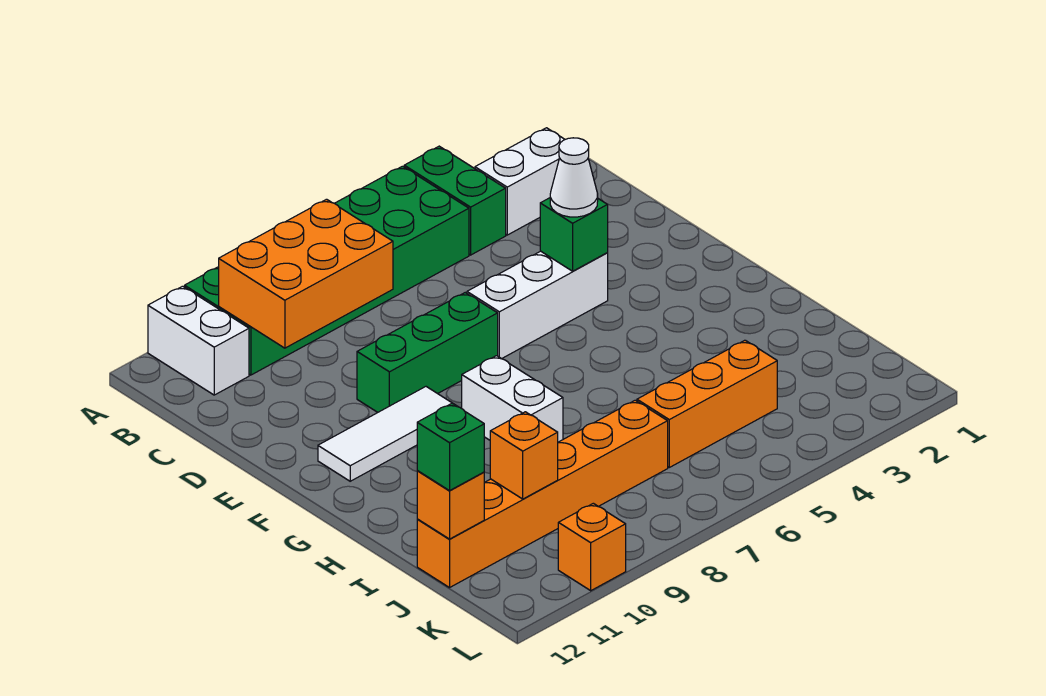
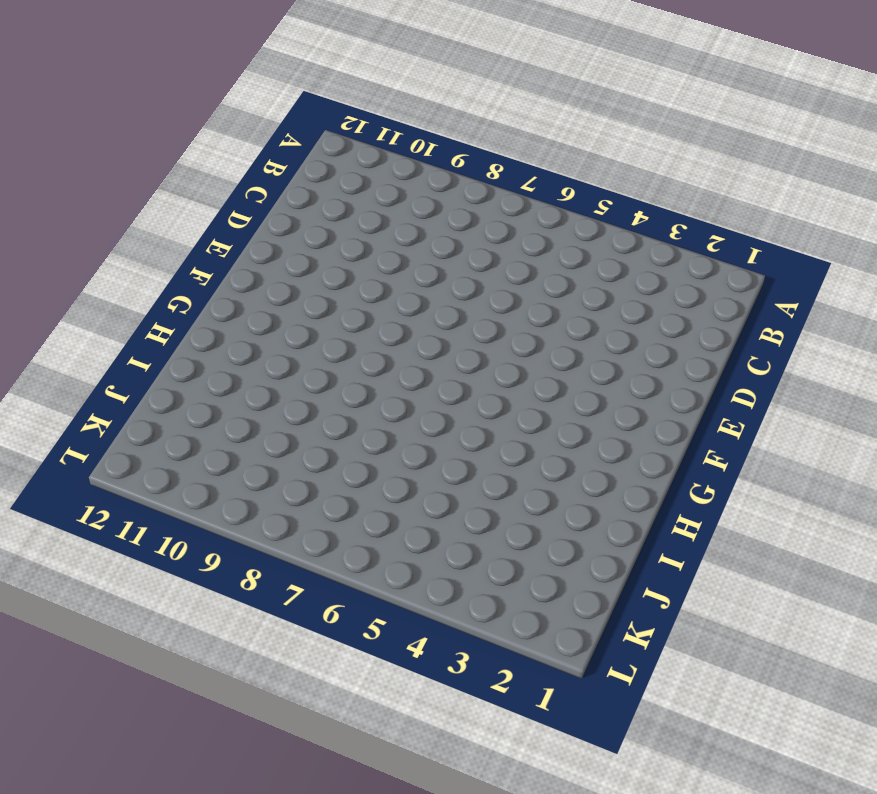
none -> green brick A4:B4 level 1
none -> green brick A5:B10 level 1
none -> white brick A11:B11 level 1

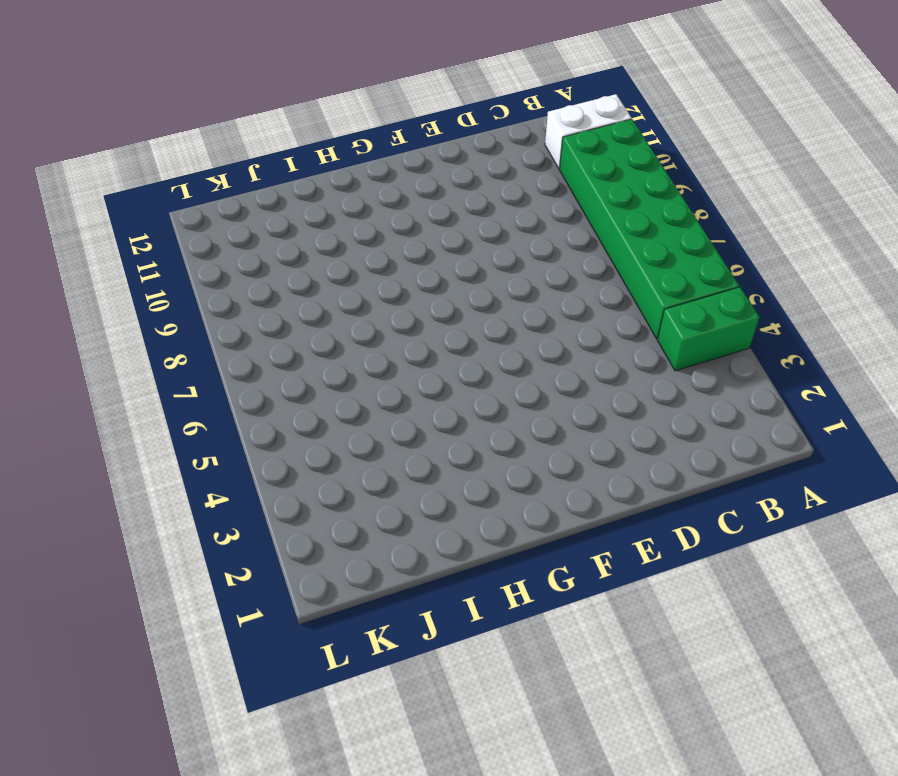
none -> white brick B2:B3 level 1
none -> white brick E4:E6 level 1
none -> green brick E7:E9 level 1

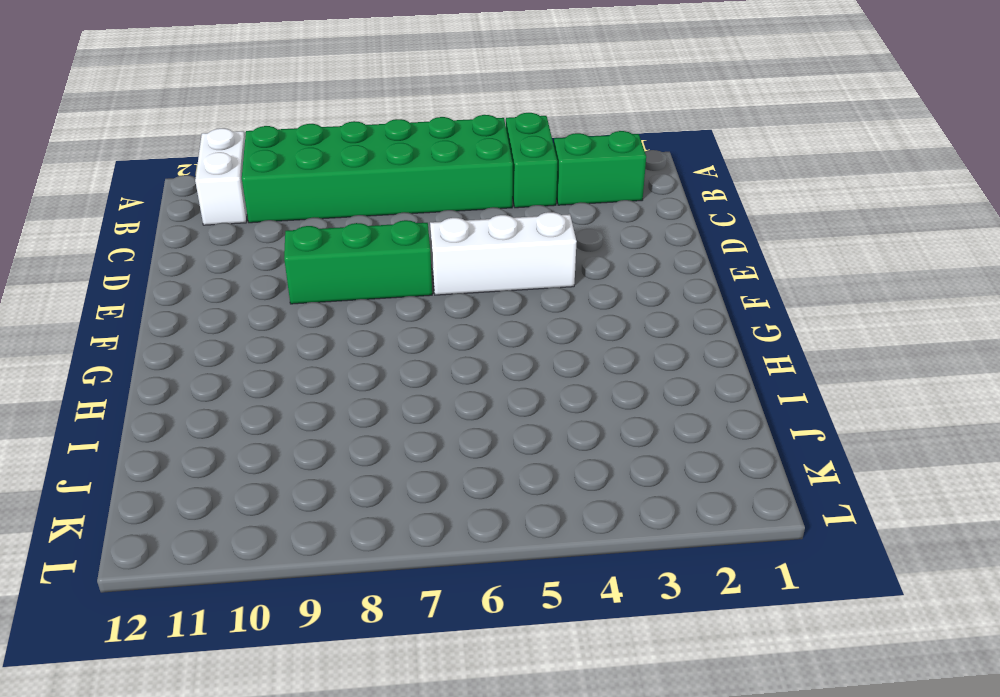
green brick B2:B3 level 1 -> white brick B2:B3 level 1
none -> white tile F9:F11 level 1
none -> white brick G8:H8 level 1
none -> orange brick J4:J6 level 1

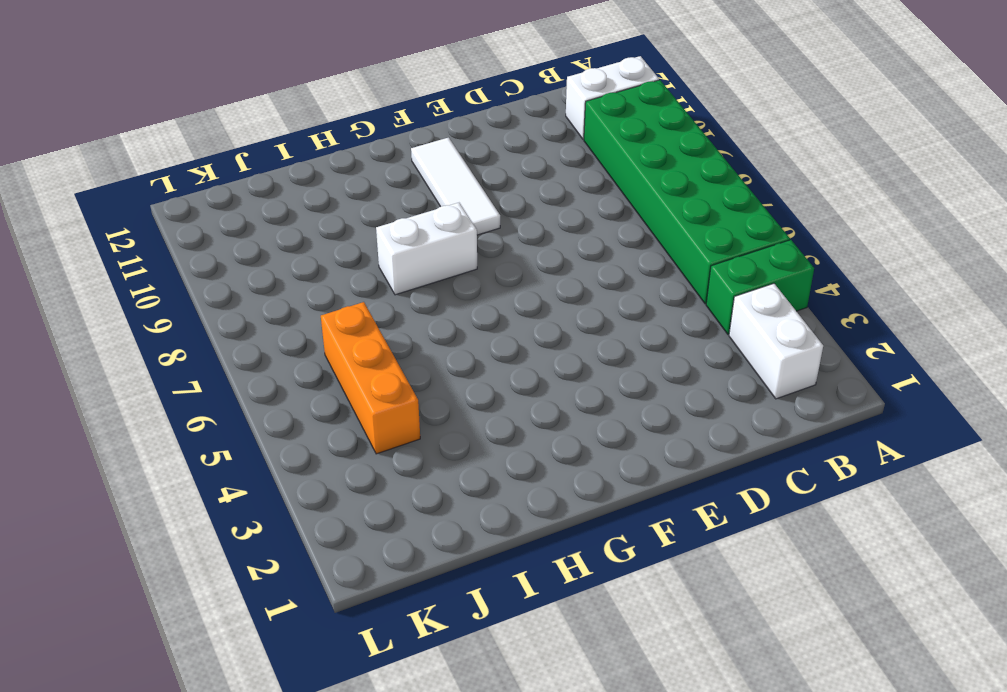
none -> white brick E4:E6 level 1
none -> green brick E7:E9 level 1
none -> orange brick J7:J12 level 1

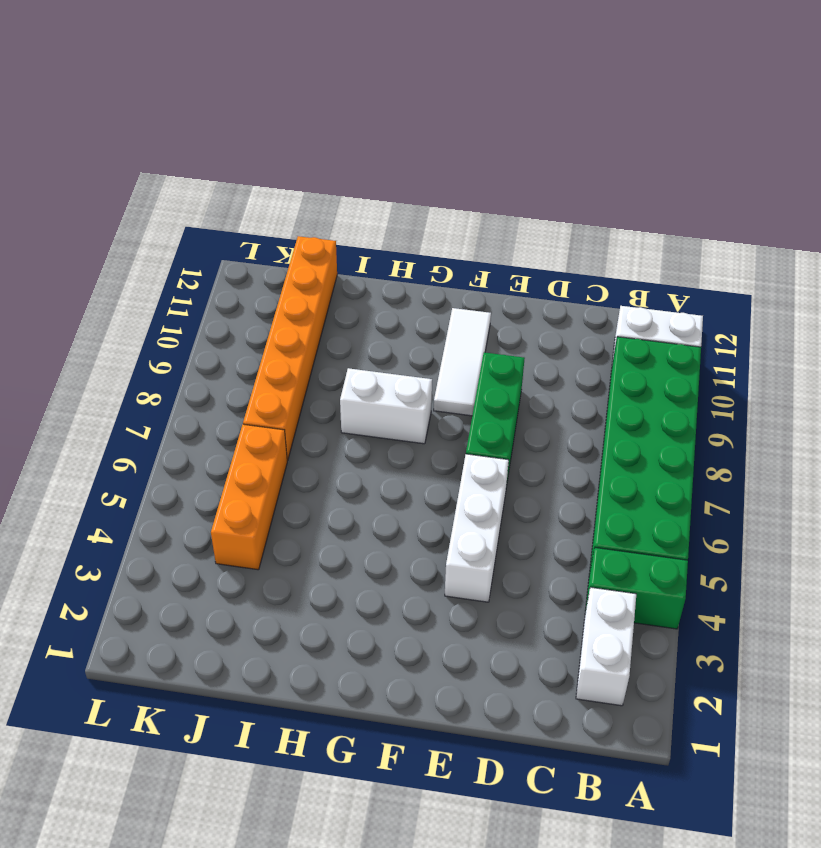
none -> orange brick L10 level 1
none -> orange brick B8:C10 level 2
none -> green brick E4 level 2

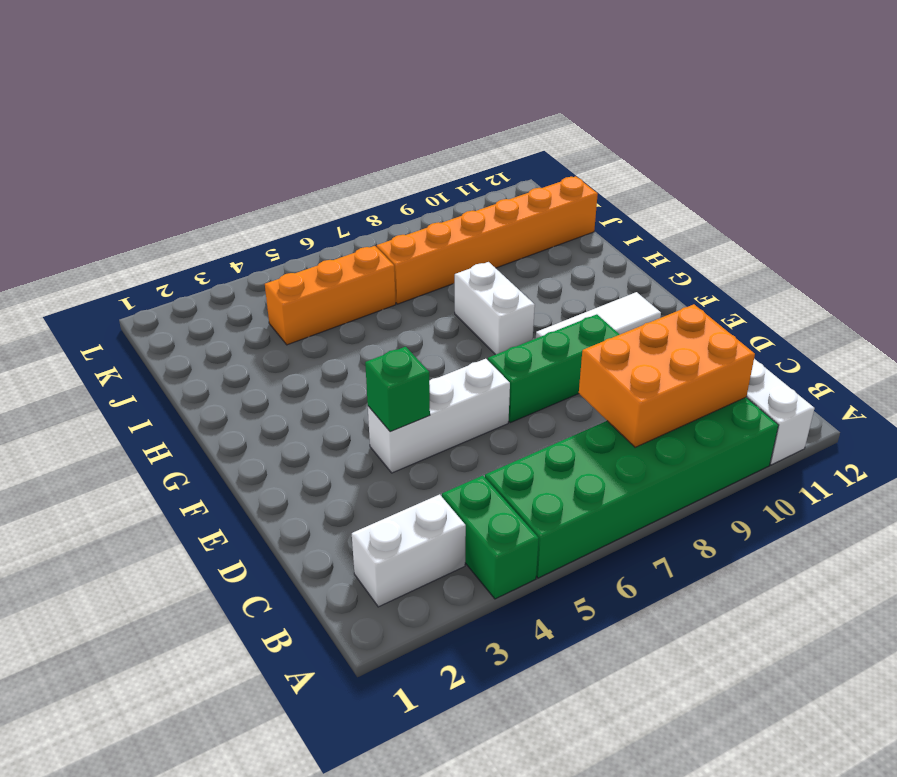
none -> orange brick L10 level 1
none -> orange brick J10 level 2
none -> orange brick J12 level 2

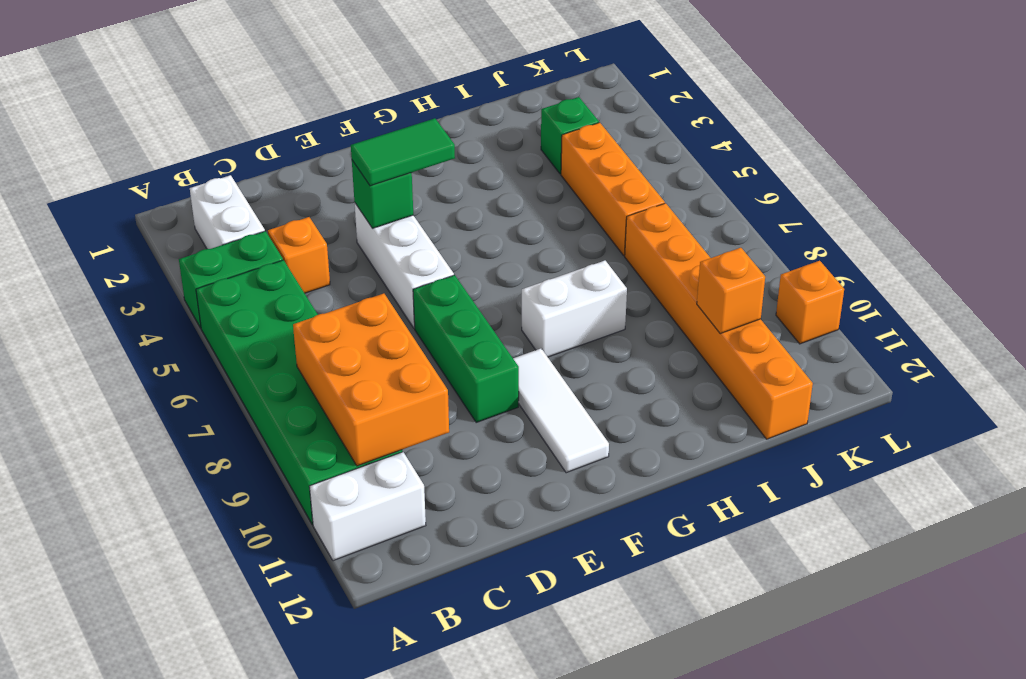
orange brick C4 level 1 -> orange brick J12 level 2
green tile E4:F4 level 3 -> white cone E4 level 3
green brick J3 level 1 -> green brick J12 level 3

